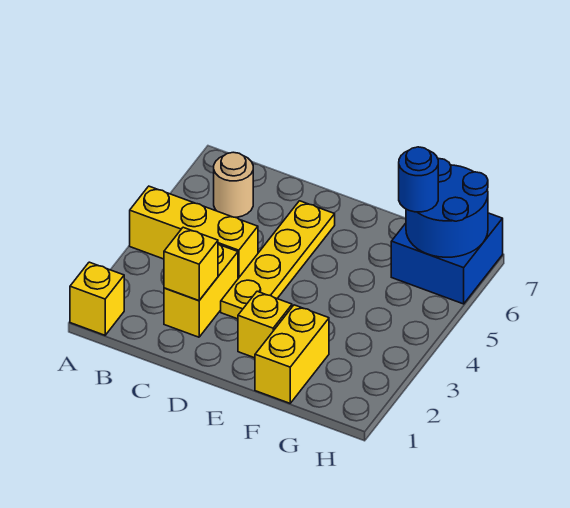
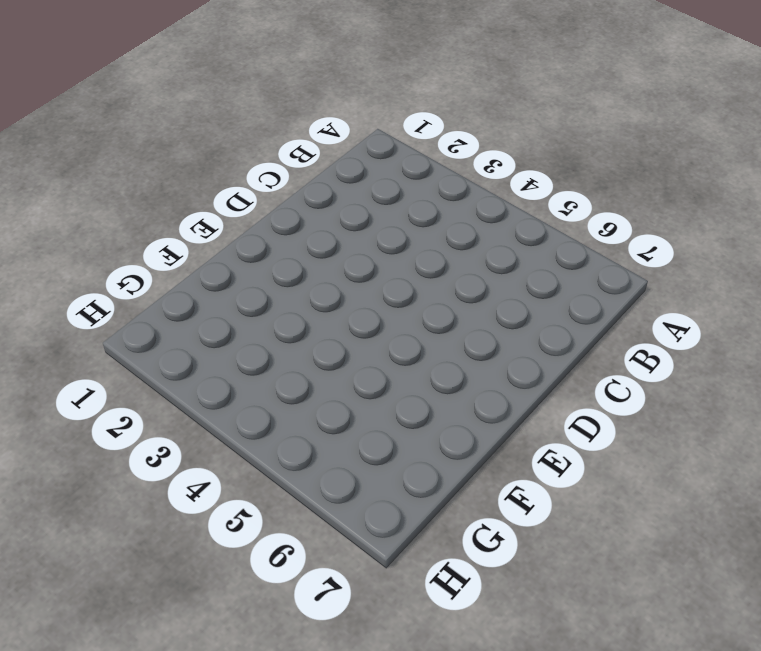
none -> yellow brick A1 level 1
none -> yellow brick A4:C4 level 1

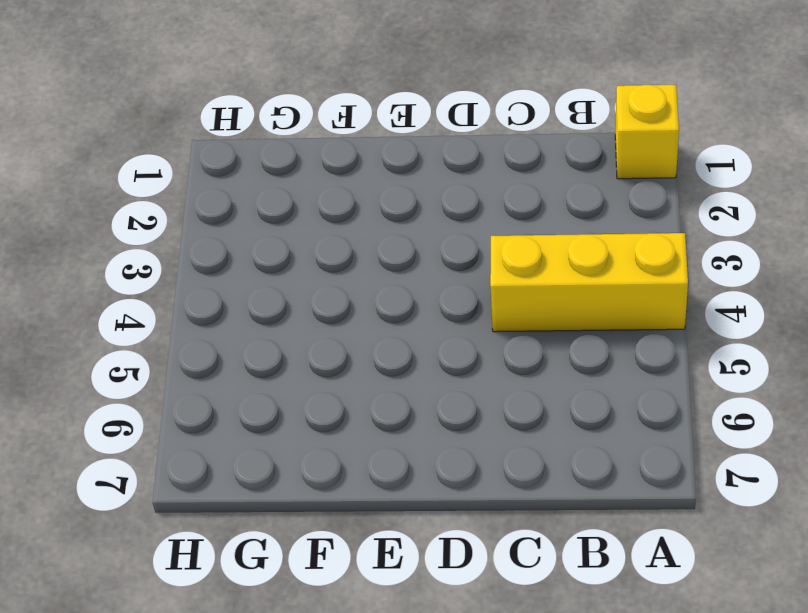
none -> tan round brick B6 level 1
none -> yellow brick C2:C3 level 1

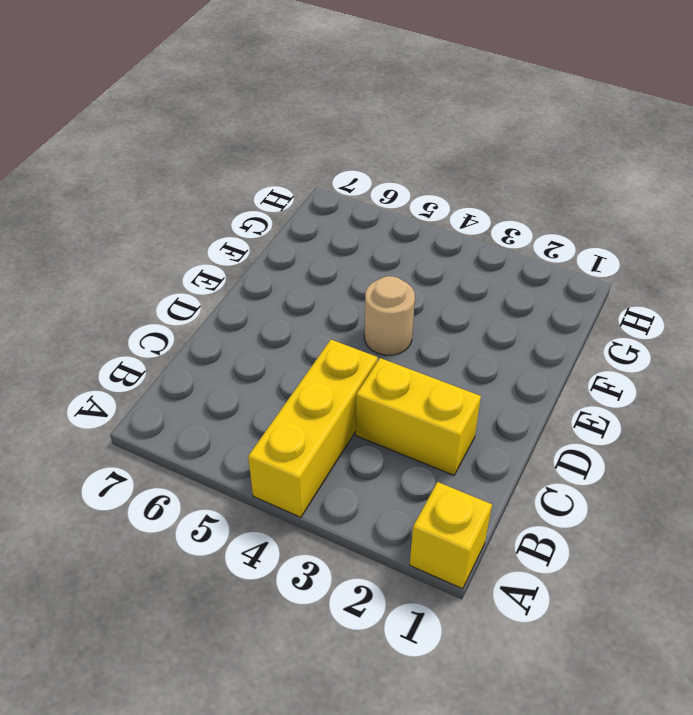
tan round brick E4 level 1 -> tan round brick B6 level 1
none -> yellow plate D3:D6 level 1
none -> yellow brick E2 level 1

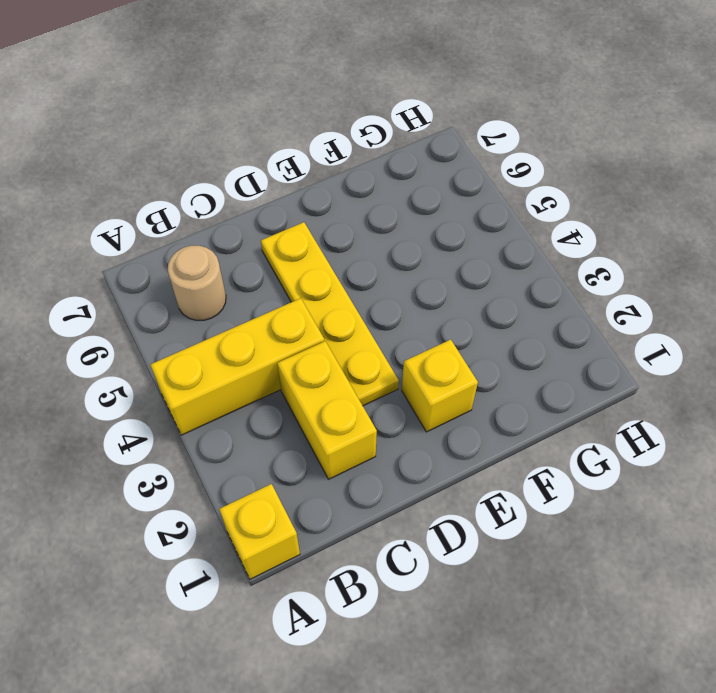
none -> yellow brick F1:F2 level 1
none -> blue brick G6:H7 level 1

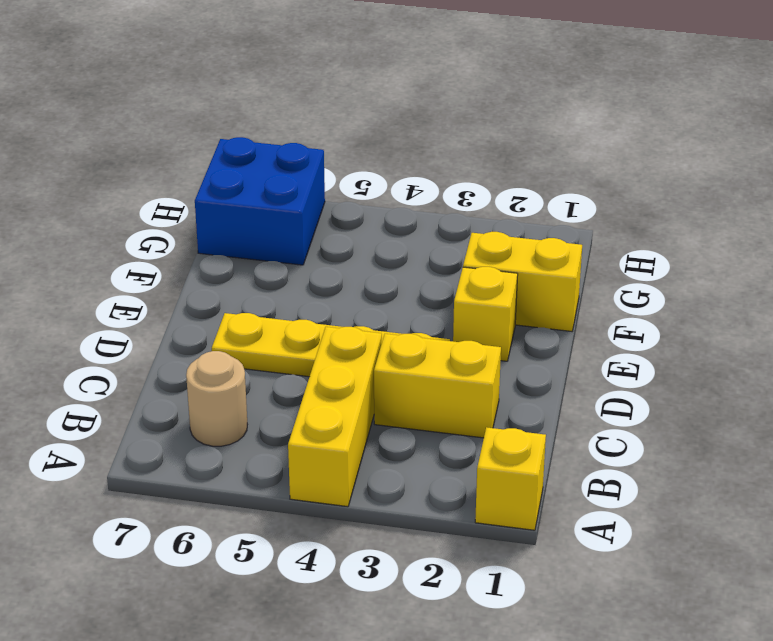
none -> yellow brick C2 level 2
none -> blue round brick G6:H7 level 2

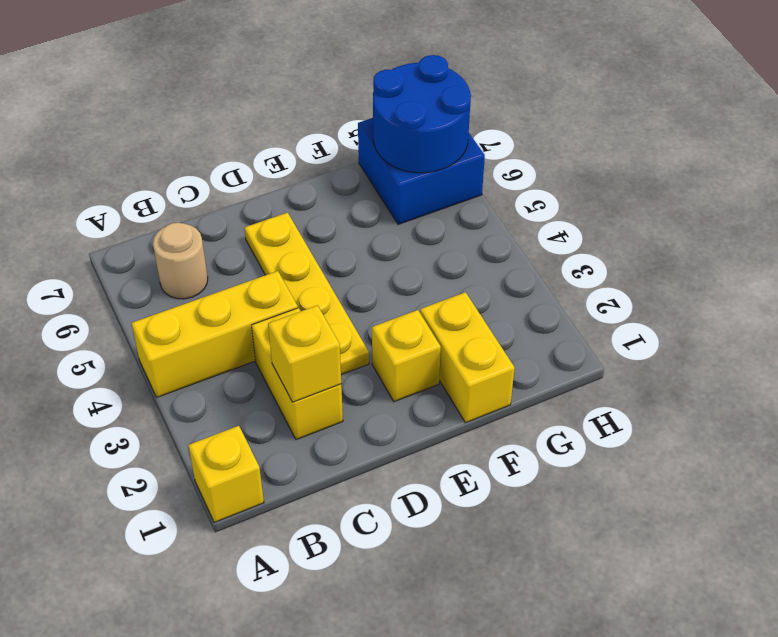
none -> blue round brick G6 level 3

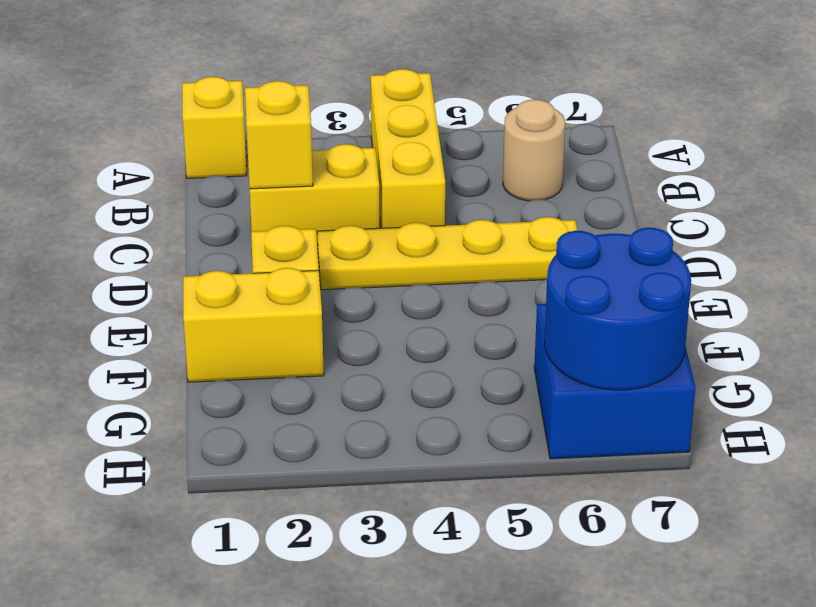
none -> blue round brick G6 level 3

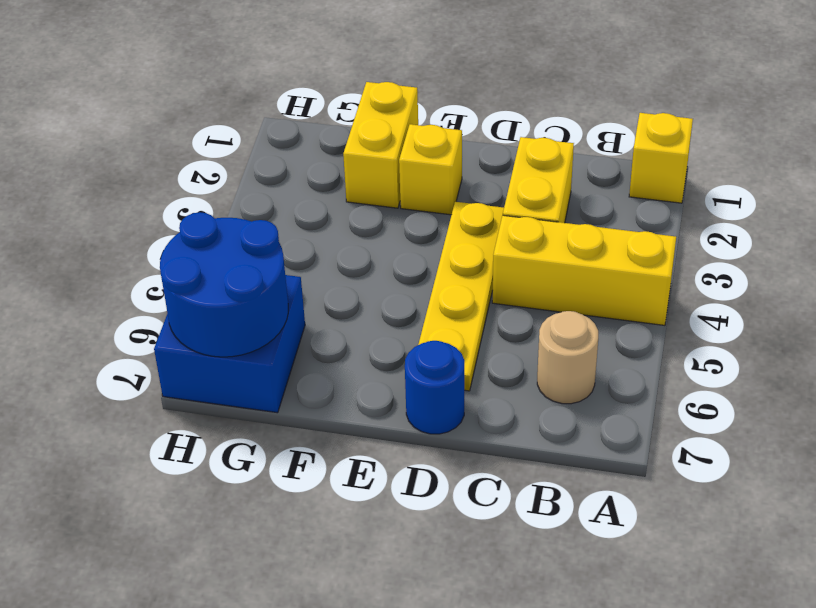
blue round brick D7 level 1 -> blue round brick G6 level 3
none -> yellow brick C2 level 2

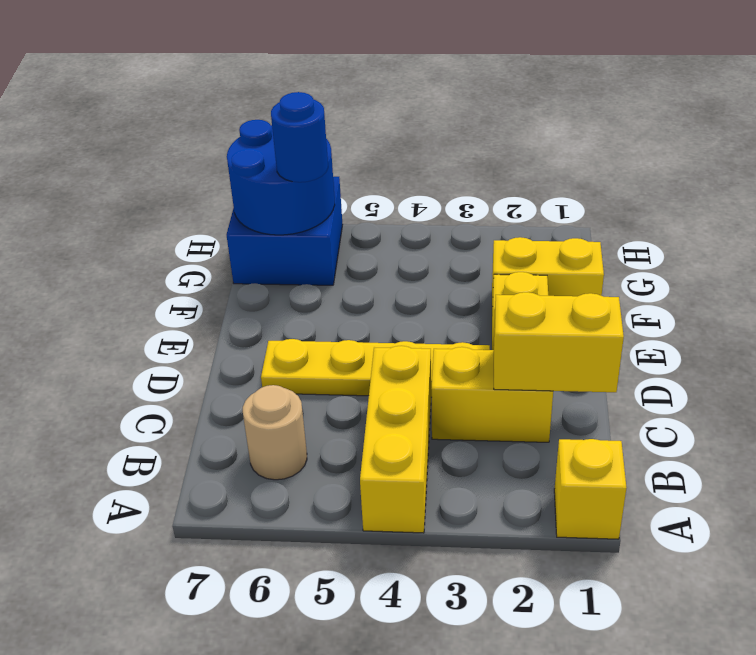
yellow brick C1:C2 level 2 -> yellow brick C2 level 2

